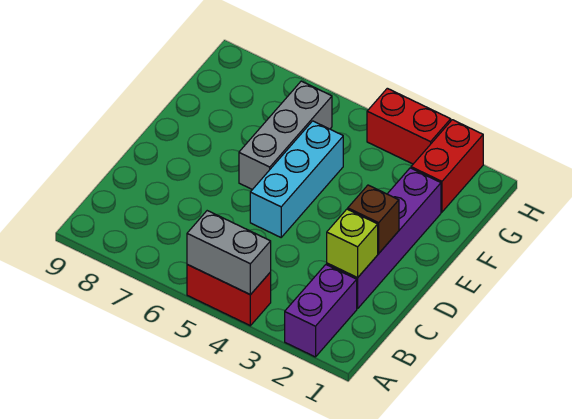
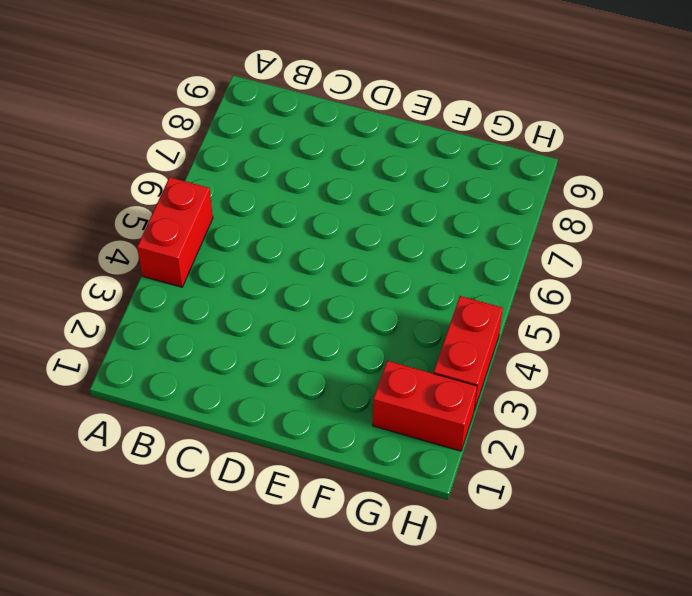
none -> purple brick A2:B2 level 1
none -> purple brick C2:F2 level 1

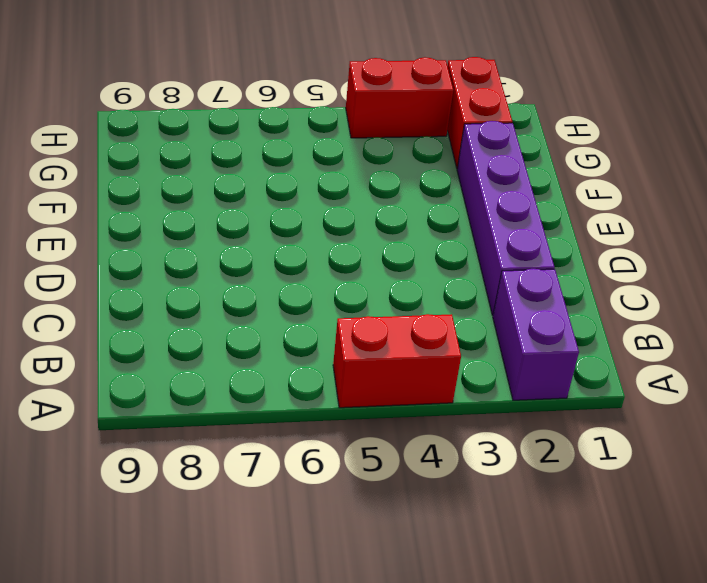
none -> cyan brick D5:F5 level 1
none -> grey brick E6:G6 level 1

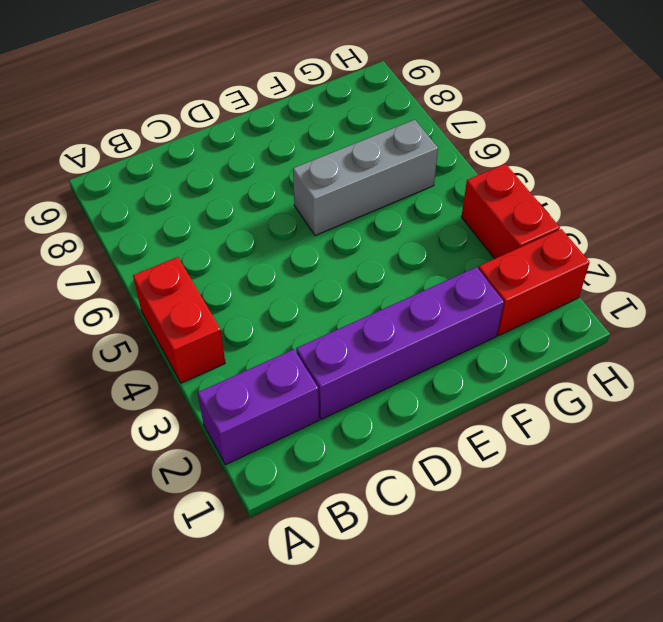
none -> cyan brick D5:F5 level 1
none -> grey brick A4:A5 level 2

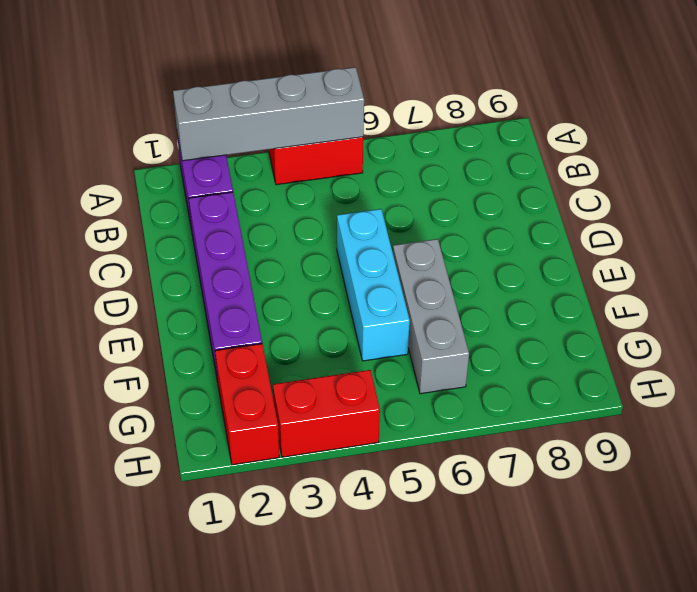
grey brick A2:A5 level 2 -> grey brick A4:A5 level 2
none -> lime brick C2 level 2
none -> brown brick D2 level 2

